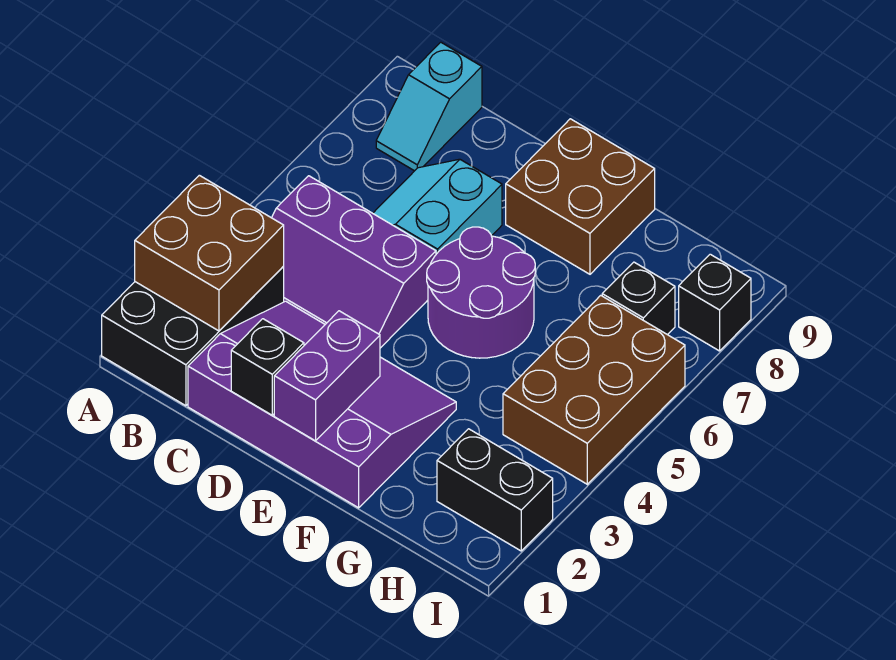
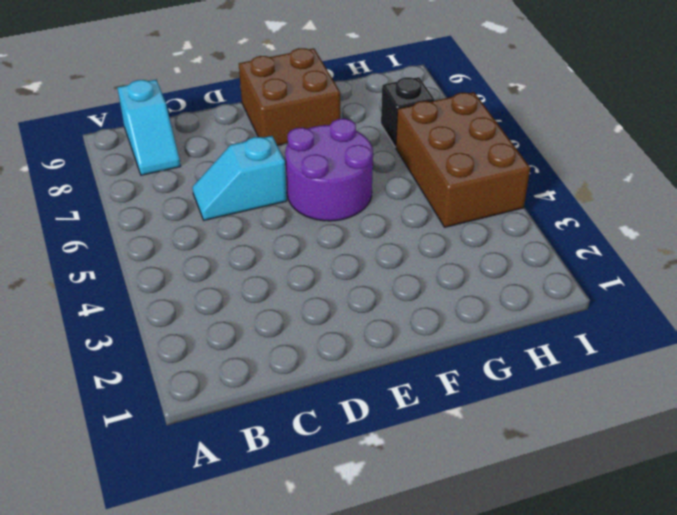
cyan slope C6:D6 level 1 top D -> cyan slope C6:D7 level 1 top D
none -> black brick A1:B3 level 1
none -> purple slope B4:D5 level 1 top 5
none -> purple slope C1:F3 level 1 top 1

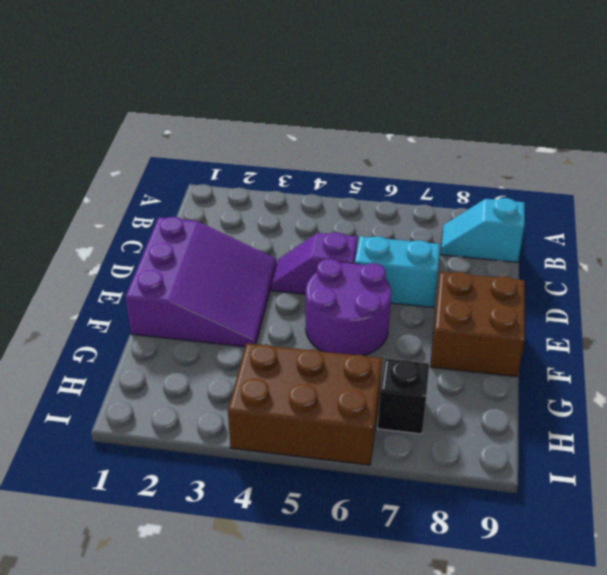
purple slope D1:F3 level 1 top 1 -> purple slope C1:F3 level 1 top 1
purple slope D4:D5 level 1 top 5 -> purple slope B4:D5 level 1 top 5
none -> black brick A1:B3 level 1
none -> black brick H2:I2 level 1
none -> black brick I8 level 1

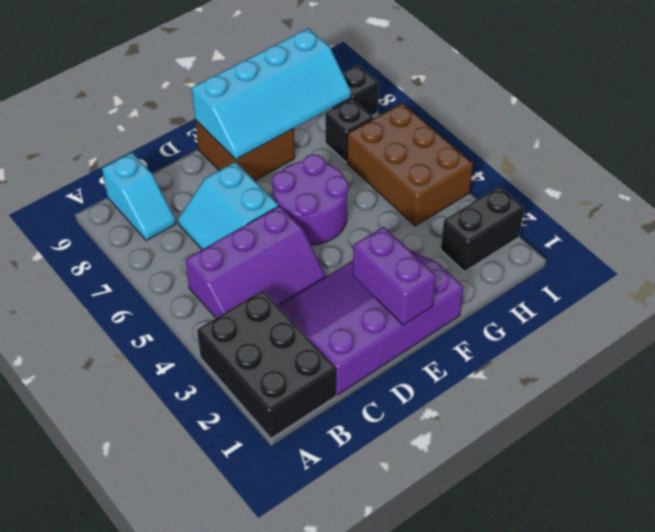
cyan slope E8:H9 level 2 top 9 -> none
none -> brown brick A2:B3 level 2
none -> black brick D1 level 2

